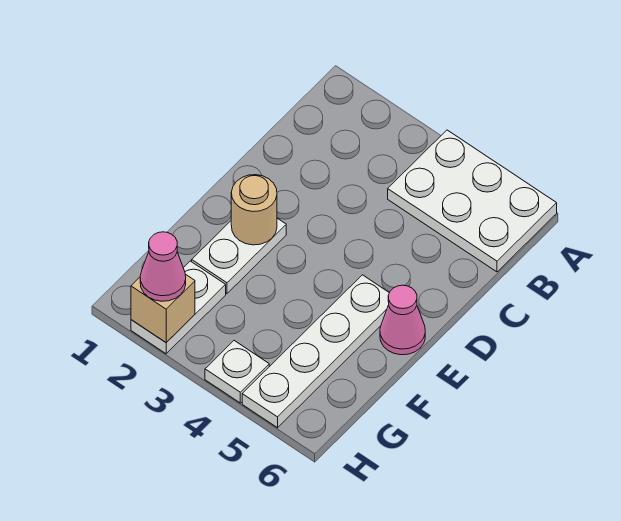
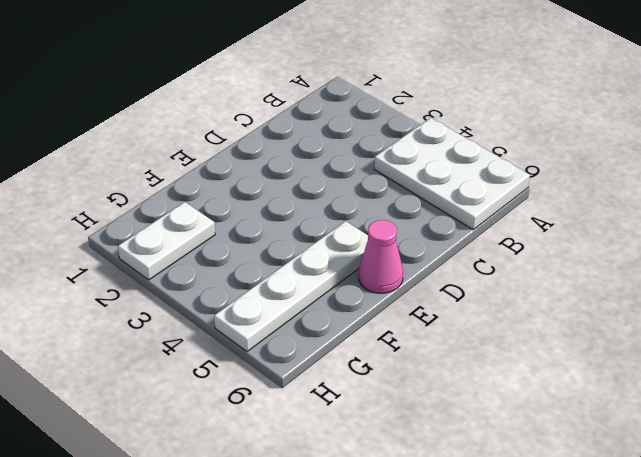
none -> white plate E2:F2 level 1
none -> white plate H4 level 1

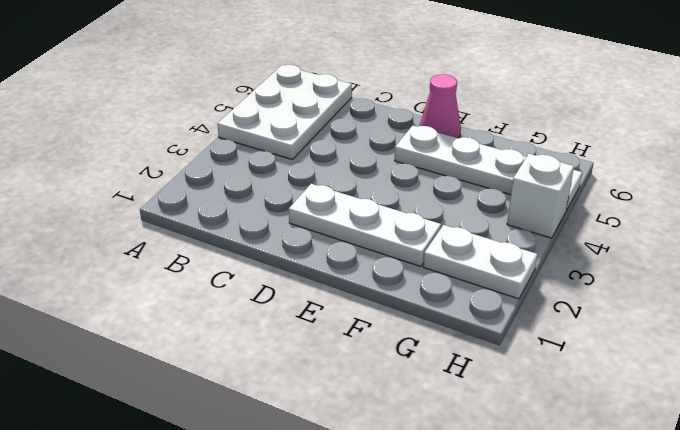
white plate D2:F2 level 1 -> white plate E2:F2 level 1
white brick H4 level 1 -> white plate H4 level 1
none -> tan round brick E2 level 2
none -> tan brick H2 level 2

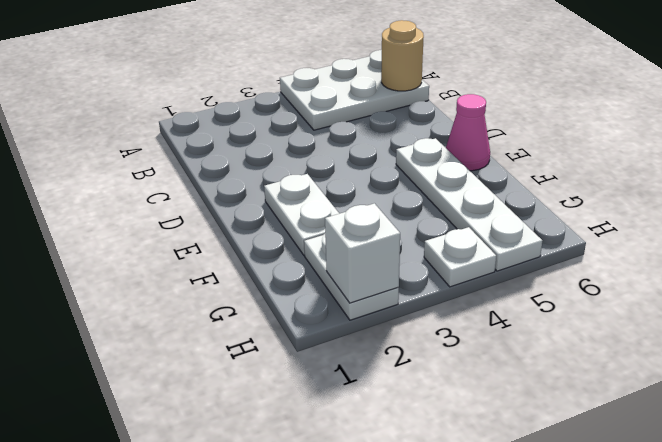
tan round brick B6 level 2 -> tan round brick E2 level 2
white brick H2 level 2 -> tan brick H2 level 2
none -> pink cone H2 level 3

